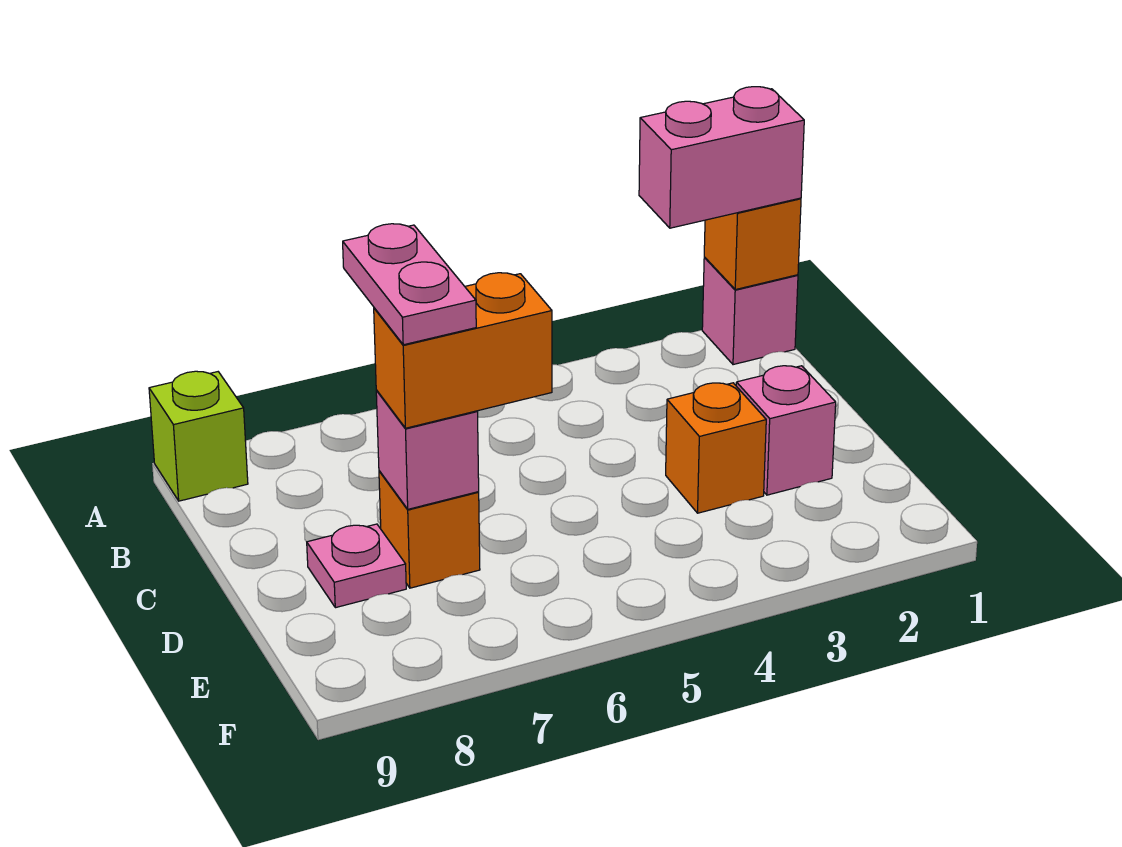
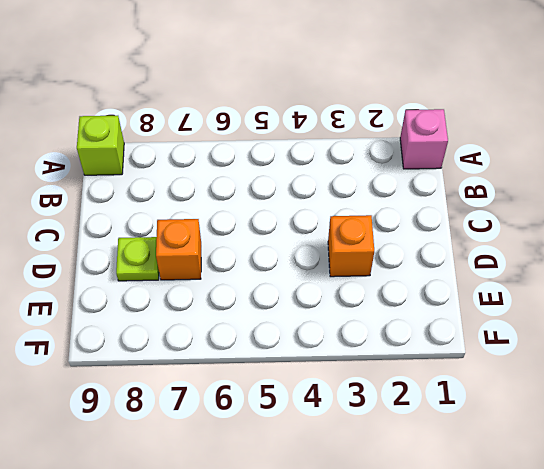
lime plate D8 level 1 -> pink plate D8 level 1
none -> pink brick D2 level 1
none -> orange brick A1 level 2

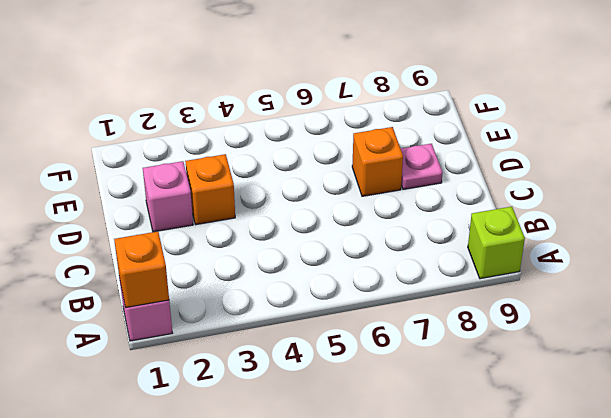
none -> pink brick D7 level 2
none -> pink brick A1:A2 level 3

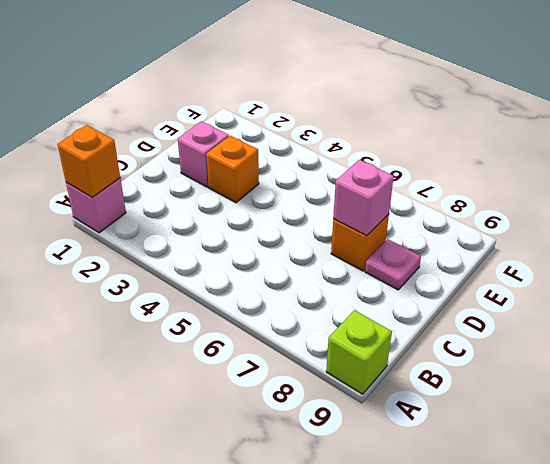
none -> pink brick A1:A2 level 3
none -> orange brick D6:D7 level 3

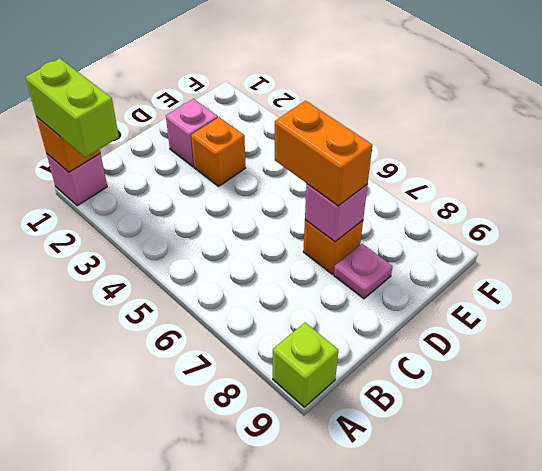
lime brick A1:A2 level 3 -> pink brick A1:A2 level 3
none -> pink plate C7:D7 level 4

